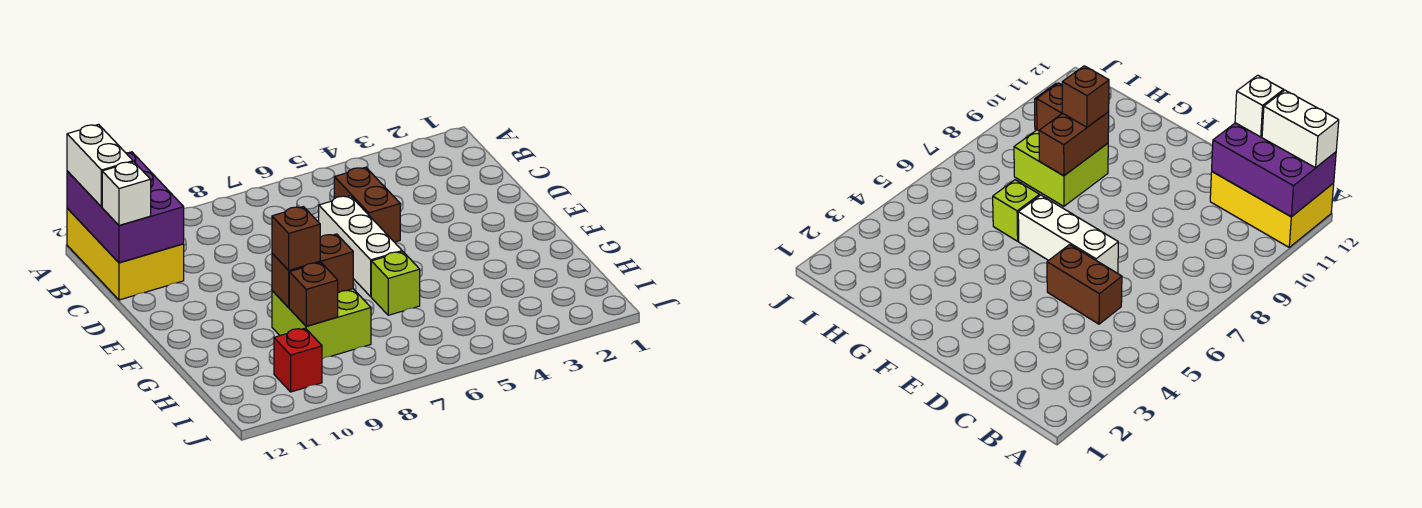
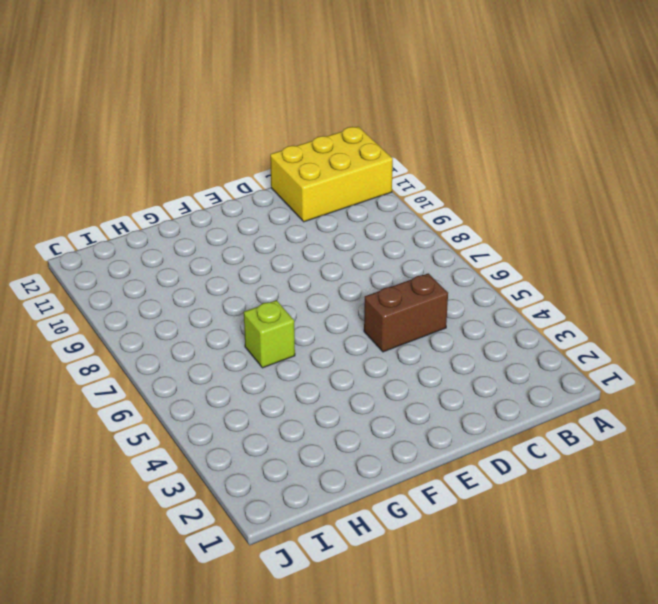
none -> white brick D6:F6 level 1
none -> lime brick G8:H9 level 1
none -> red brick I10 level 1

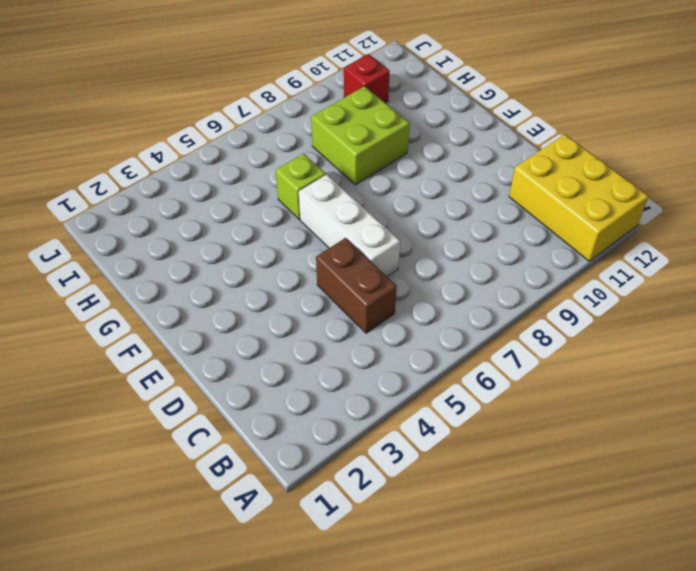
none -> purple brick A11:C12 level 2
none -> brown brick G8:G9 level 2
none -> brown brick H9 level 2

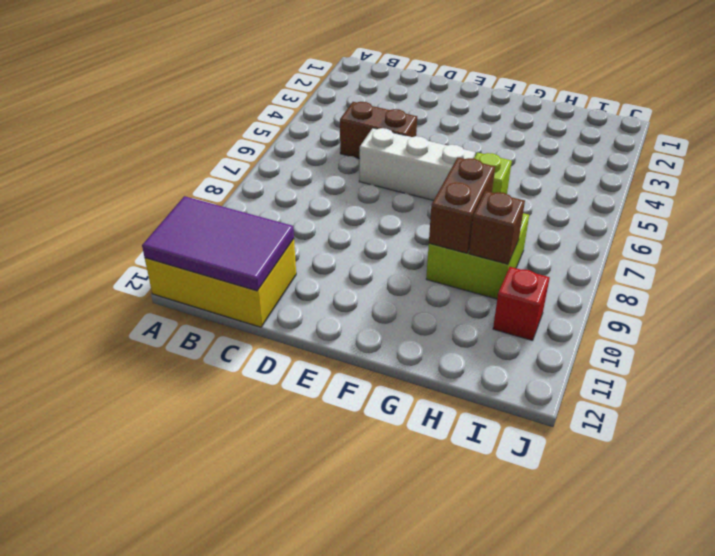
purple tile A11:C12 level 2 -> purple brick A11:C12 level 2
none -> white brick A12:B12 level 3
none -> white brick C12 level 3
none -> brown brick G9 level 3

